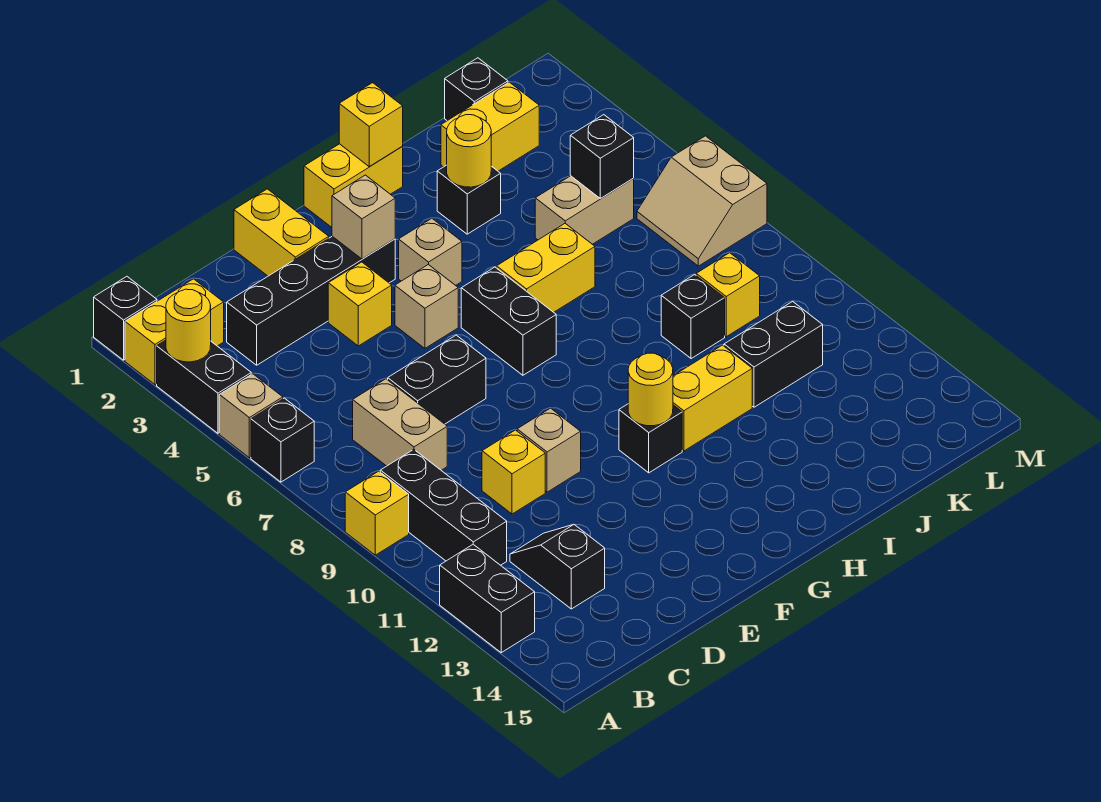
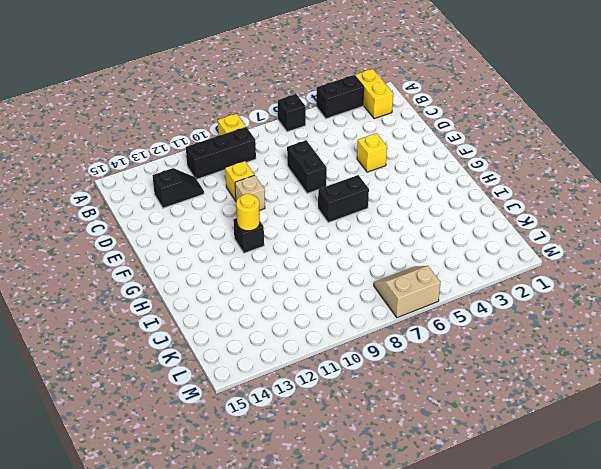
none -> black brick A1 level 1
none -> tan brick A5 level 1
none -> black brick A12:A13 level 1
none -> black brick C3:F3 level 1

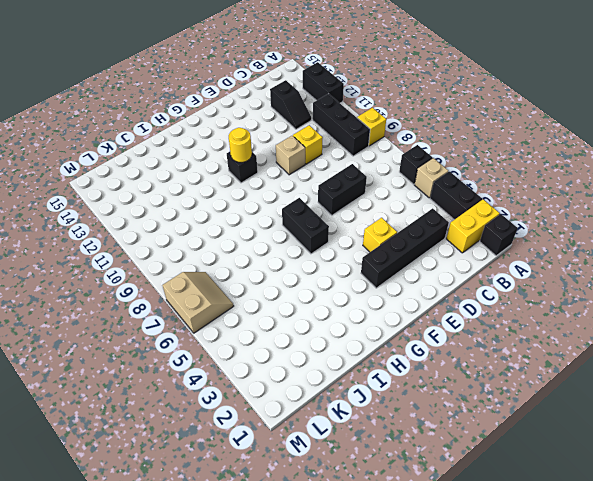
none -> tan brick C7:C8 level 1
none -> yellow brick E1:E2 level 1
none -> tan brick F5 level 1
none -> yellow brick G1:H1 level 1

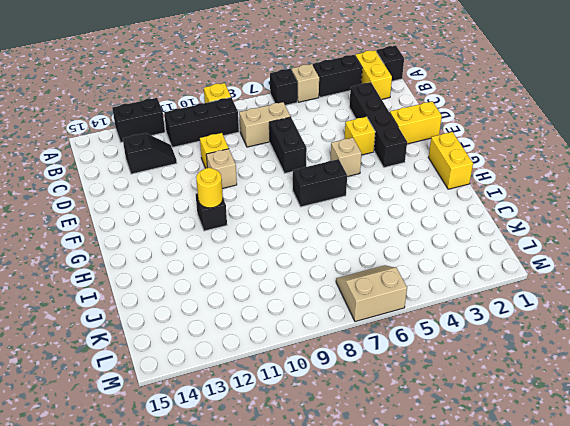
none -> tan brick G4 level 1
none -> yellow brick H6:I6 level 1
none -> yellow brick H11:I11 level 1
none -> black brick I3 level 1

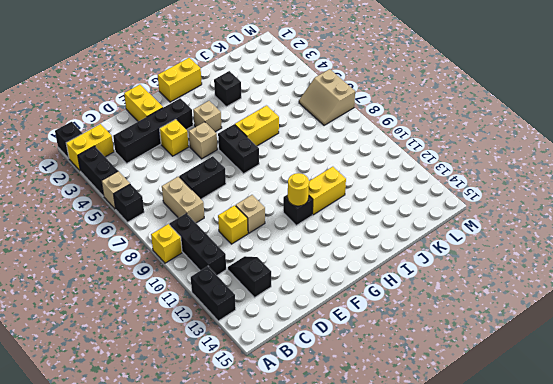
none -> yellow brick J2:K2 level 1
none -> tan brick J5:K5 level 1
none -> black brick J9 level 1
none -> black brick J11:K11 level 1

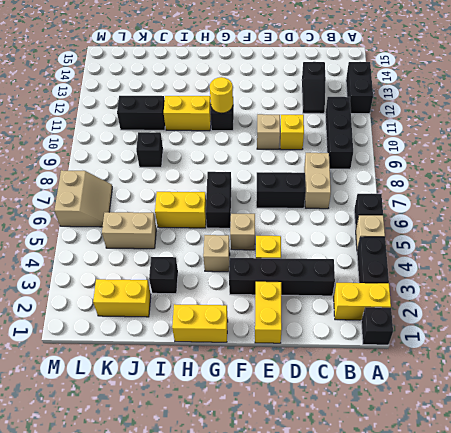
none -> yellow brick A9 level 1
none -> black brick K1 level 1
none -> yellow brick K9 level 1
none -> yellow round brick A3 level 2

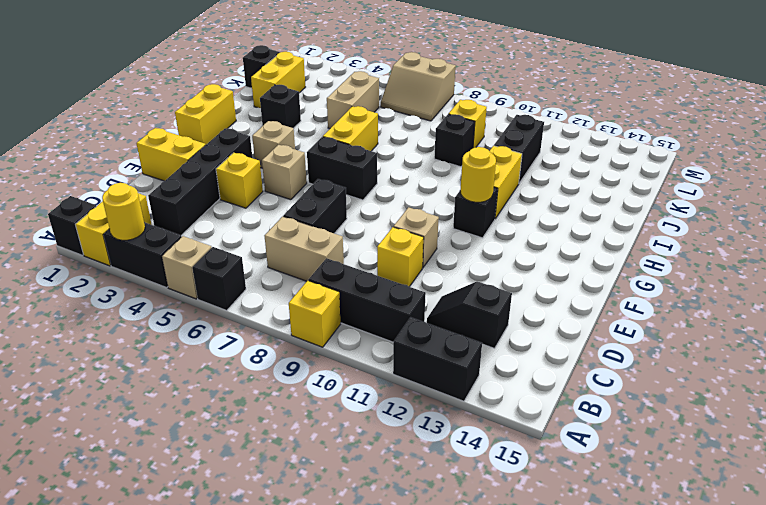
none -> tan brick F3 level 2
none -> yellow brick H1 level 2
none -> yellow round brick I3 level 2
none -> black brick K5 level 2

